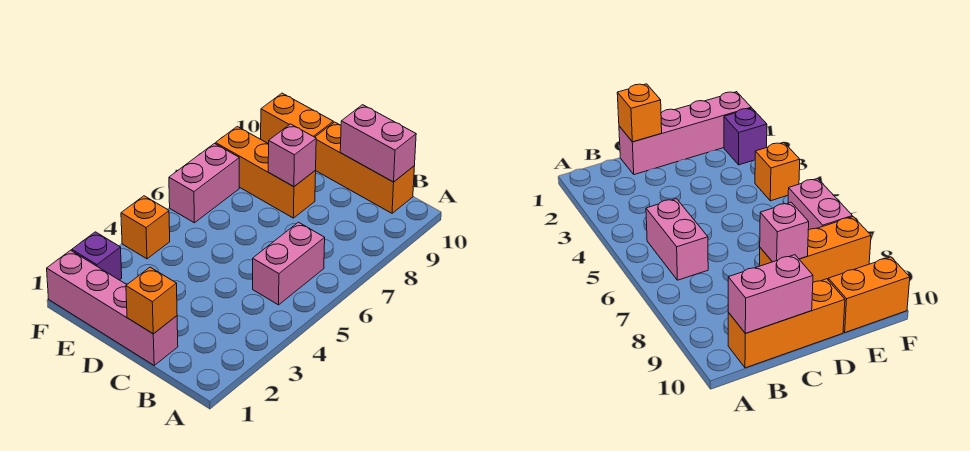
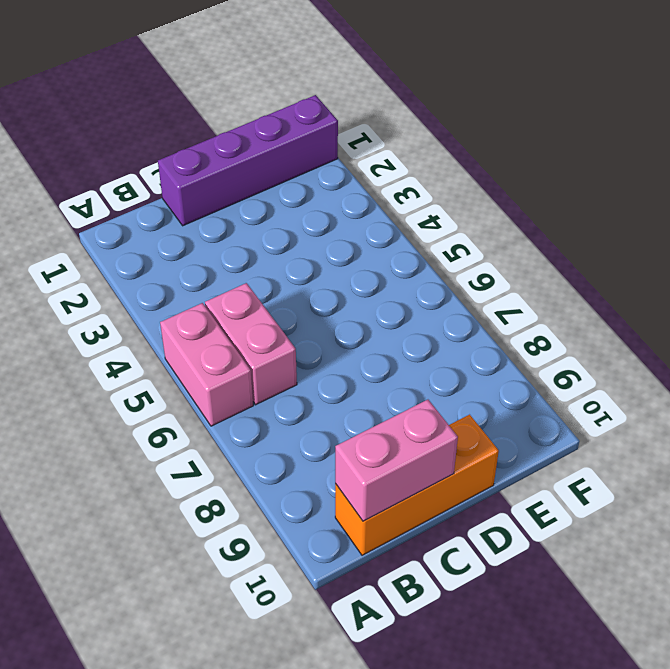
pink brick A5:A6 level 1 -> pink brick F6:F7 level 1
purple brick C1:F1 level 1 -> pink brick C1:F1 level 1
none -> orange brick D8:F8 level 1
none -> orange brick E10:F10 level 1

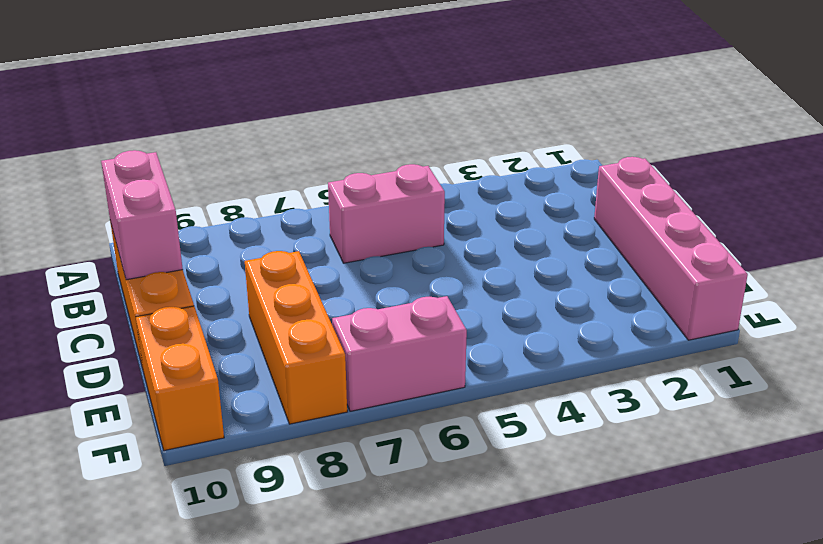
none -> purple brick F2 level 1
none -> orange brick F4 level 1

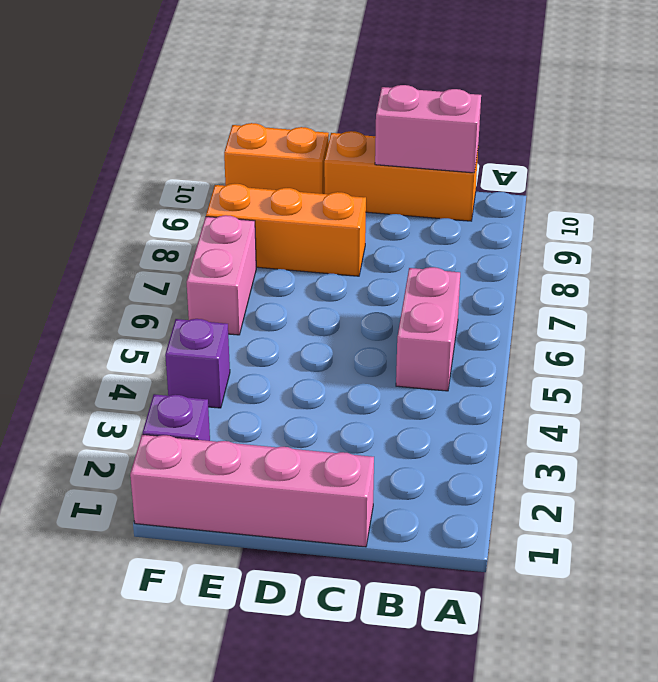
purple brick F4 level 1 -> orange brick F4 level 1
none -> orange brick C1 level 2
none -> pink brick D8 level 2

